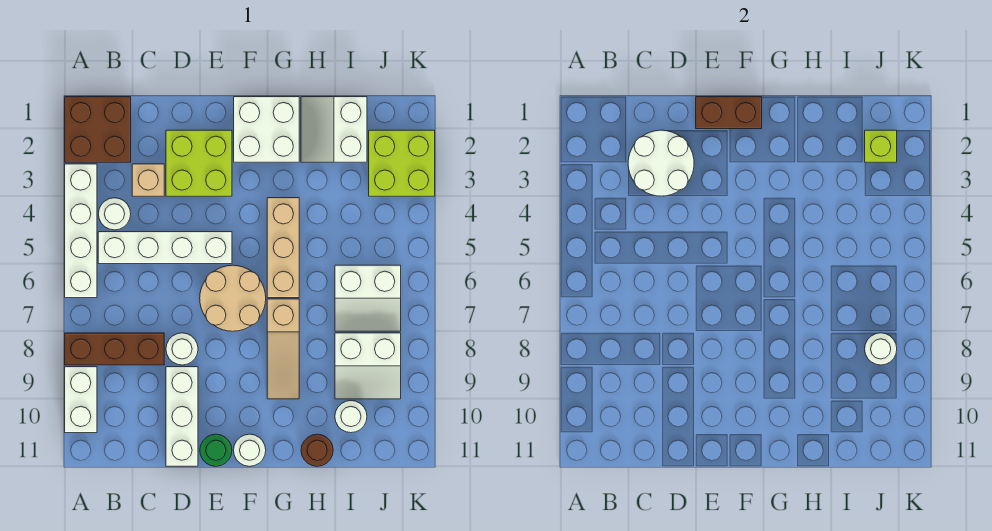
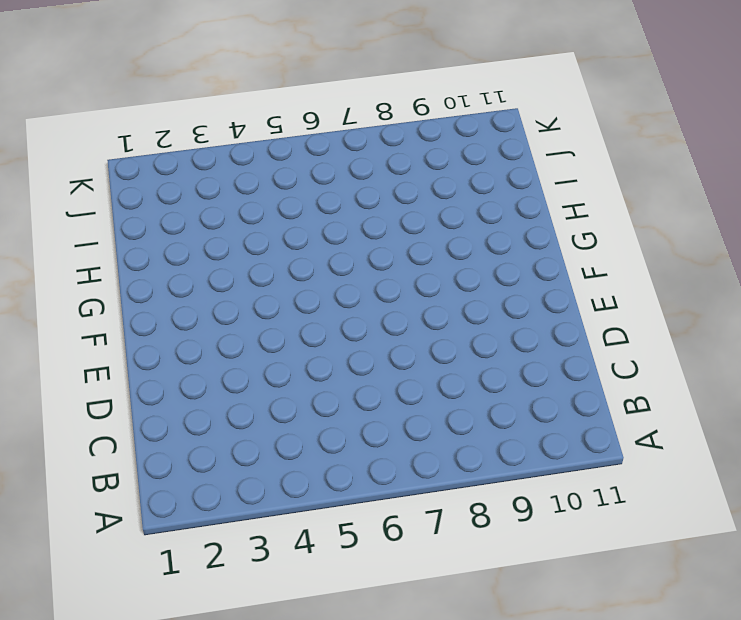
none -> brown brick A1:B2 level 1
none -> white brick A3:A6 level 1
none -> brown brick A8:C8 level 1

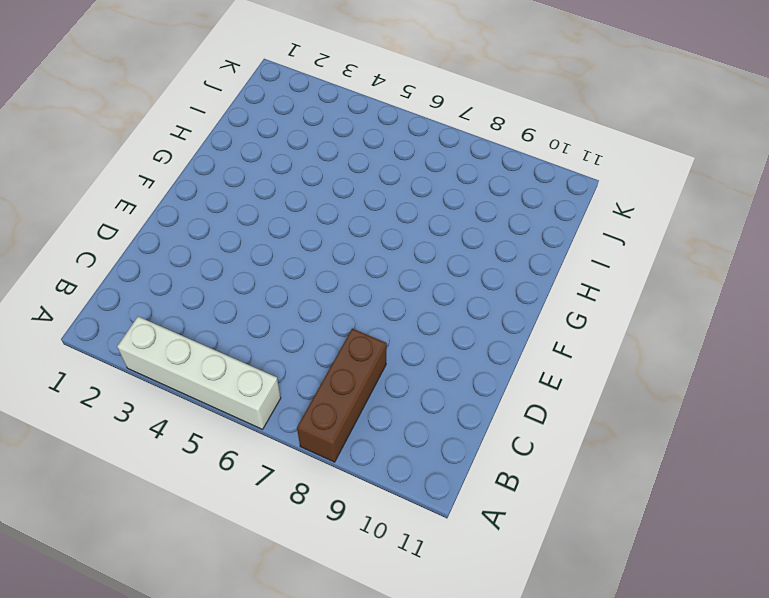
none -> brown brick A1:B2 level 1
none -> white brick A9:A10 level 1
none -> white round brick B4 level 1

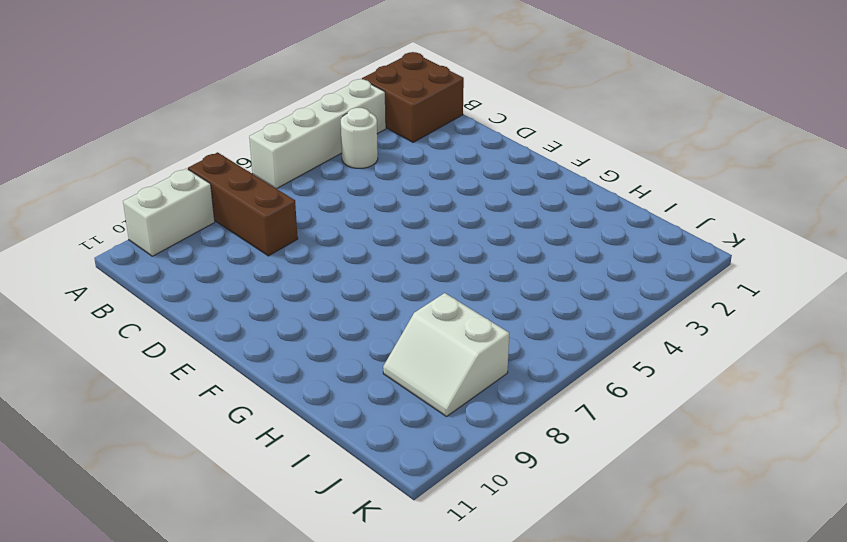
none -> white brick B5:E5 level 1
none -> tan brick C3 level 1
none -> lime brick D2:E3 level 1

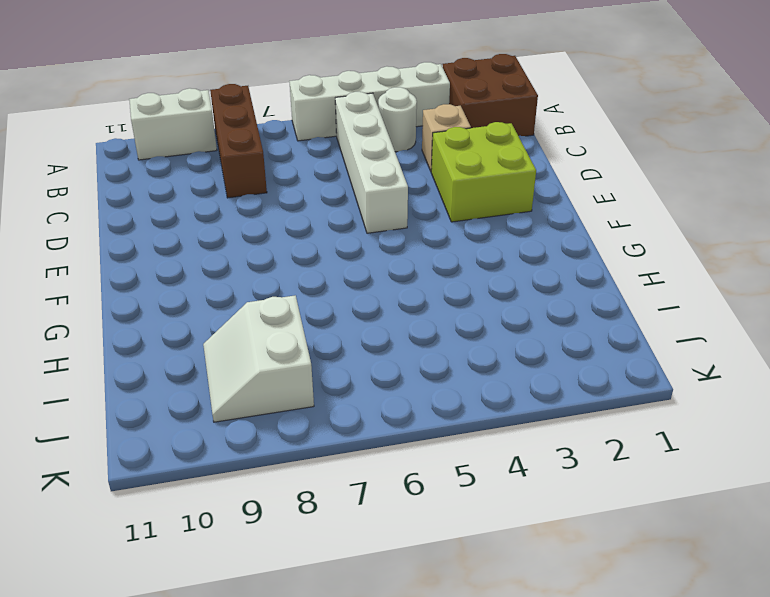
none -> white round brick D8 level 1
none -> white brick D9:D11 level 1
none -> tan round brick E6:F7 level 1

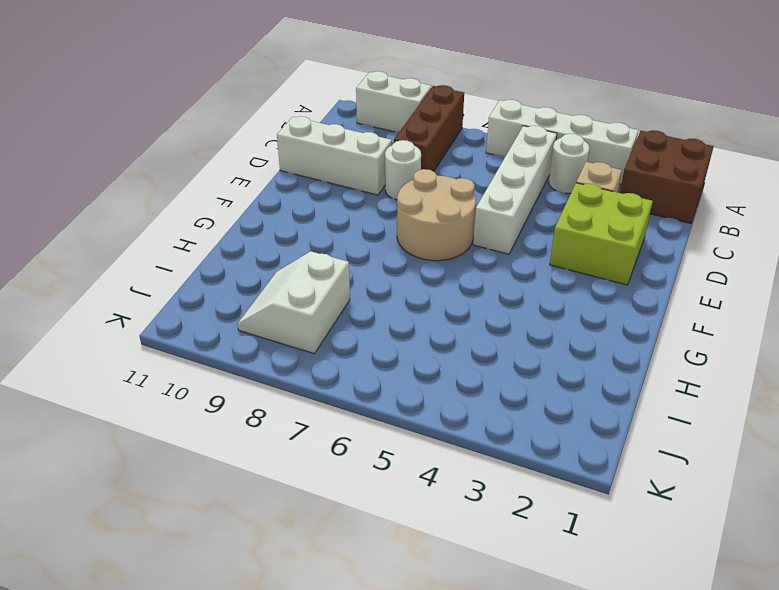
none -> green round brick E11 level 1
none -> white brick F1:G2 level 1
none -> white round brick F11 level 1

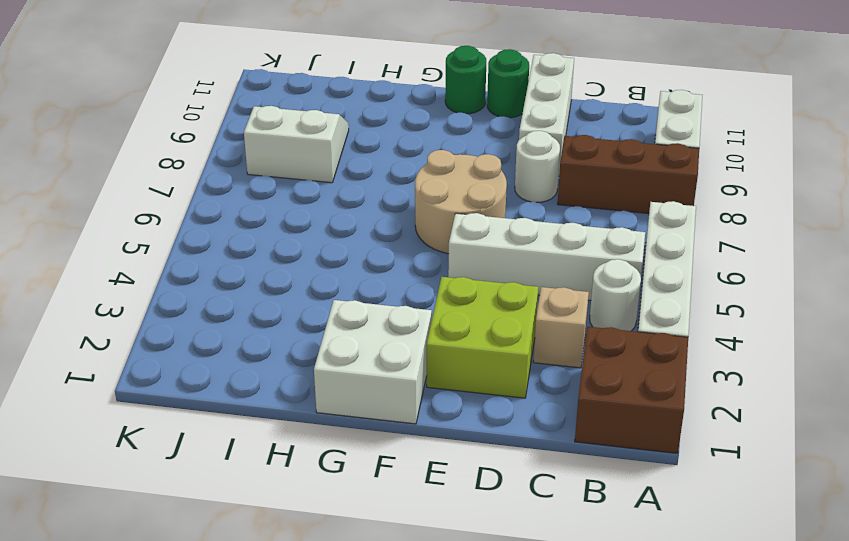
green round brick F11 level 1 -> white round brick F11 level 1
none -> tan brick G4:G6 level 1
none -> tan slope G7:G9 level 1 top 7
none -> white slope H1:I2 level 1 top I

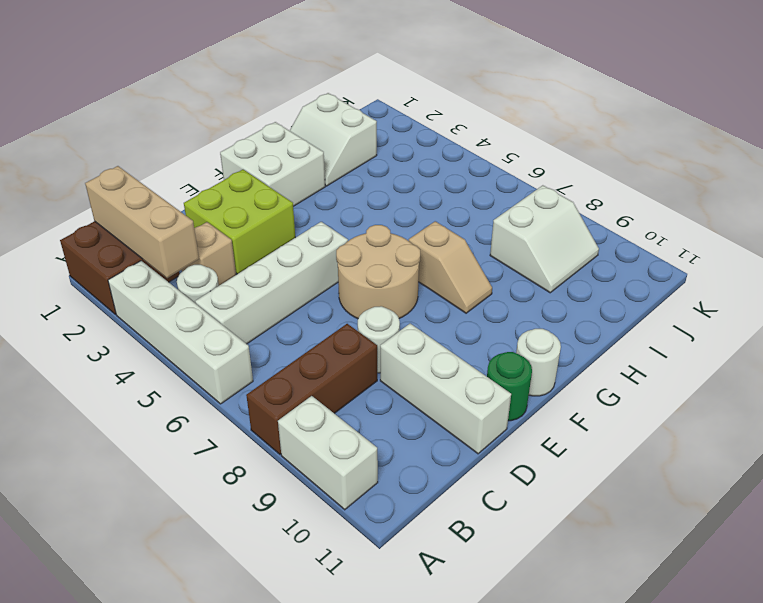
tan brick B1:B3 level 2 -> tan brick G4:G6 level 1
tan slope G7:G8 level 1 top 7 -> tan slope G7:G9 level 1 top 7
none -> brown round brick H11 level 1
none -> white slope I6:J7 level 1 top 6
none -> white round brick I10 level 1

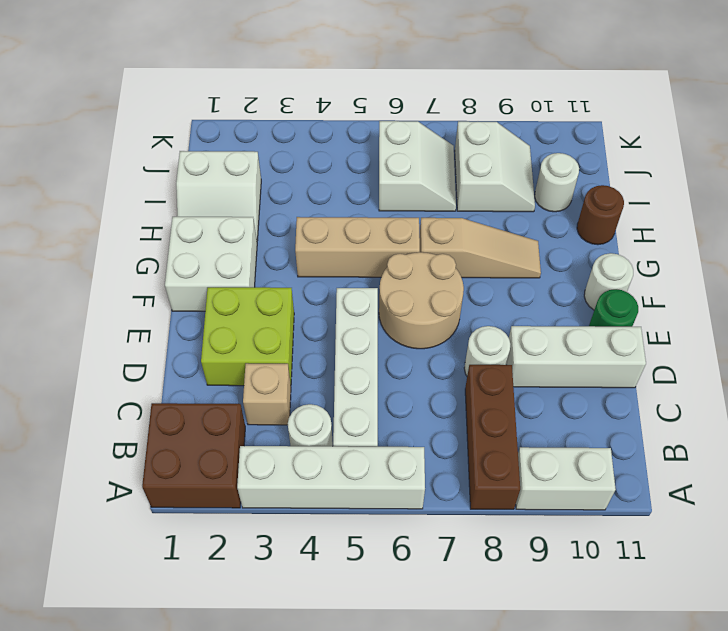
none -> lime brick J2:K3 level 1
none -> white round brick C2:D3 level 2
none -> brown brick E1:F1 level 2

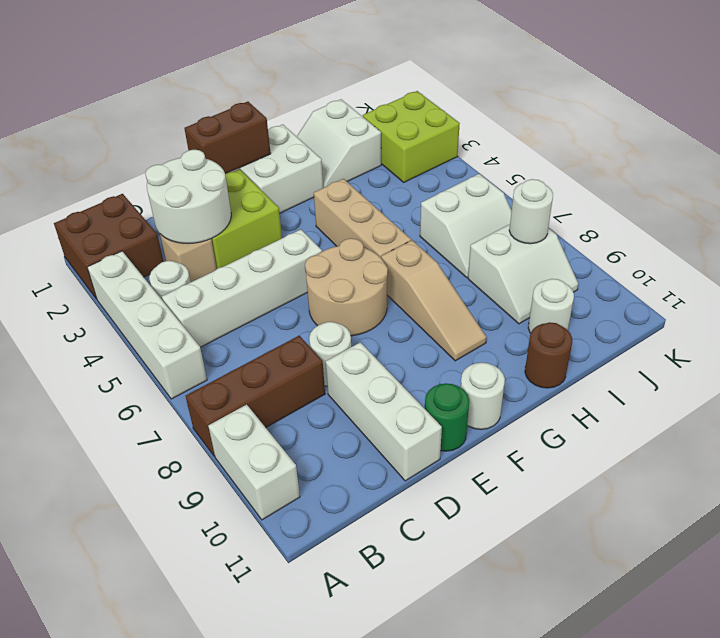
none -> lime brick J2 level 2

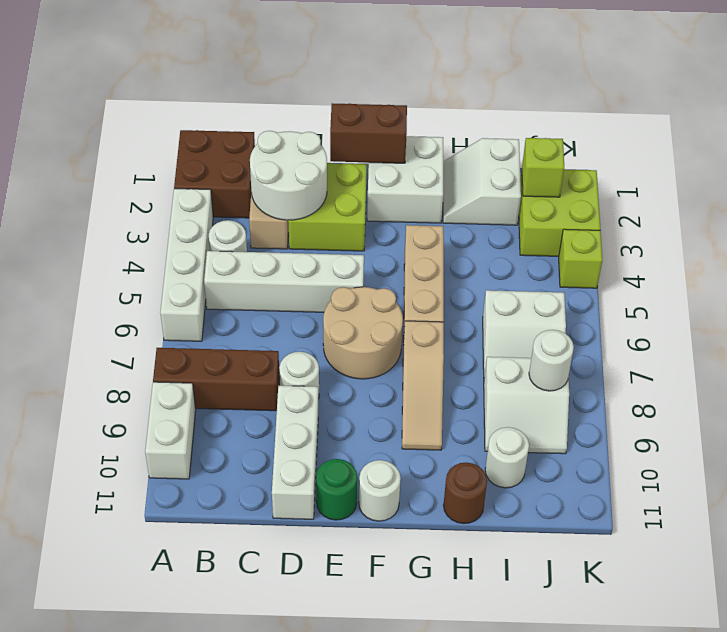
lime brick K4 level 1 -> none

